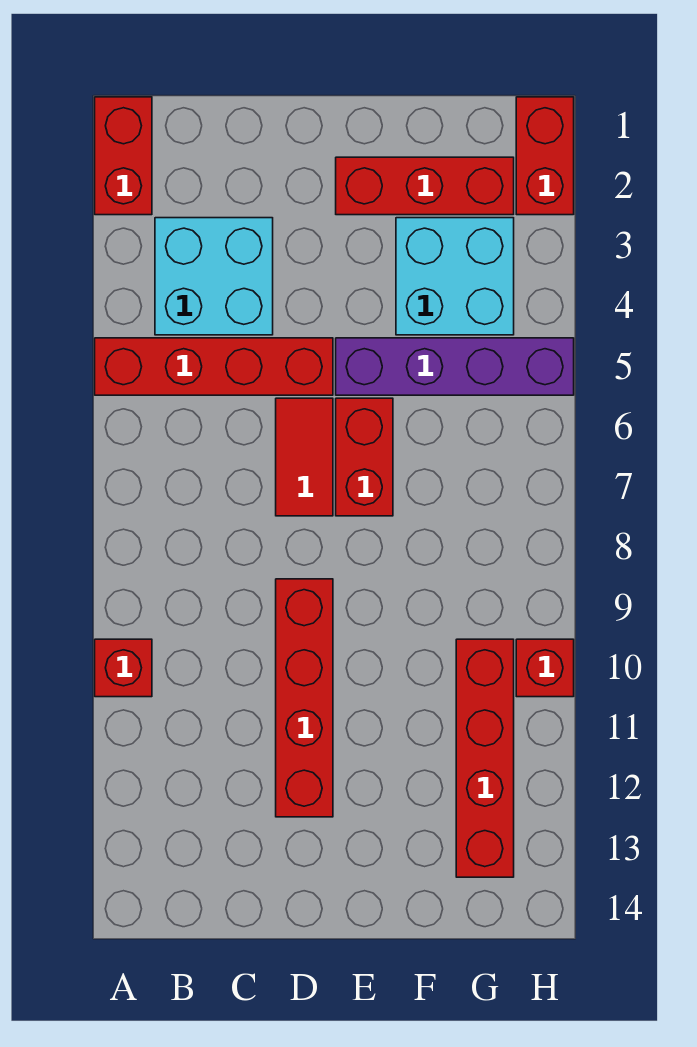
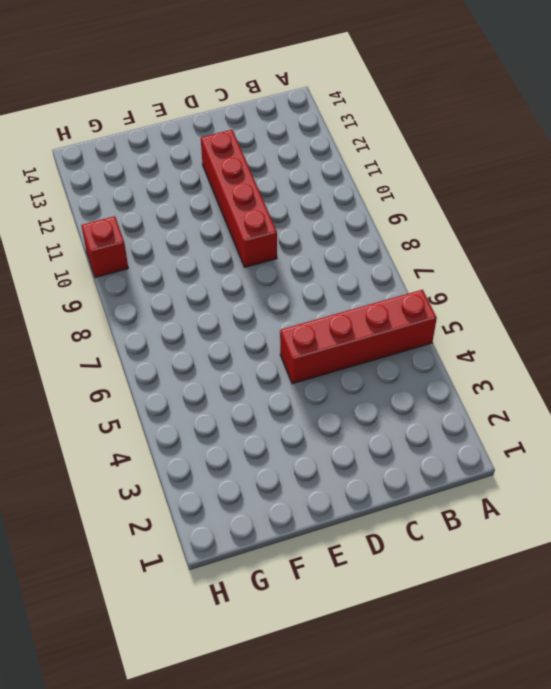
none -> red brick A1:A2 level 1
none -> red brick A10 level 1
none -> cyan brick B3:C4 level 1

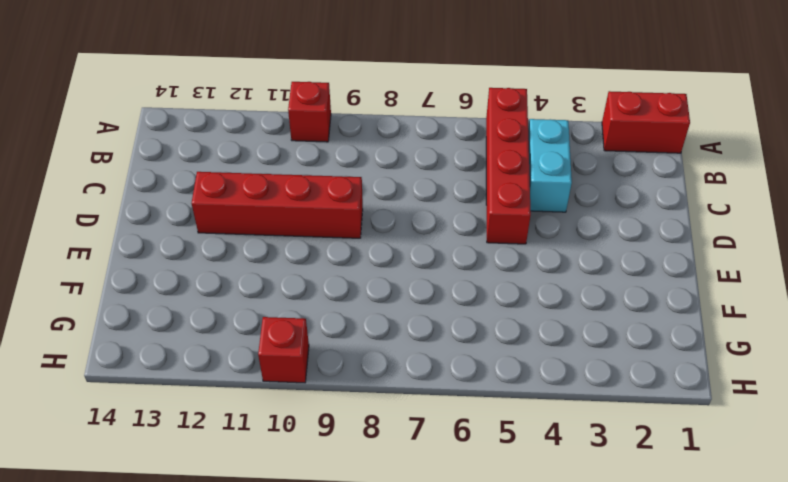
cyan brick B4:C4 level 1 -> cyan brick B3:C4 level 1
none -> red tile D6:D7 level 1
none -> red brick E2:G2 level 1
none -> purple brick E5:H5 level 1

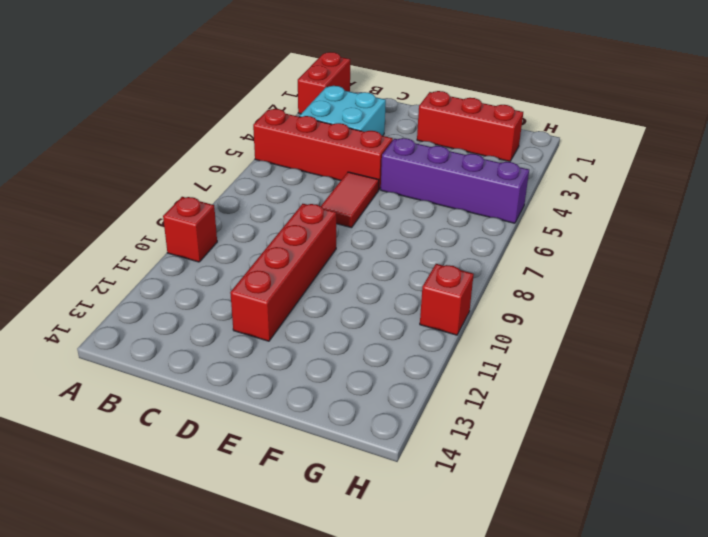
none -> red brick E6:E7 level 1
none -> cyan brick F3:G4 level 1
none -> red brick G10:G13 level 1

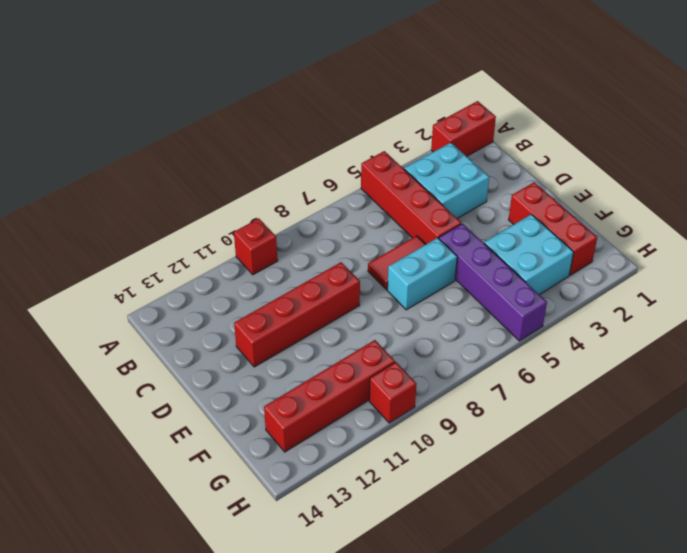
cyan brick E6:E7 level 1 -> red brick E6:E7 level 1
none -> red brick H1:H2 level 1

